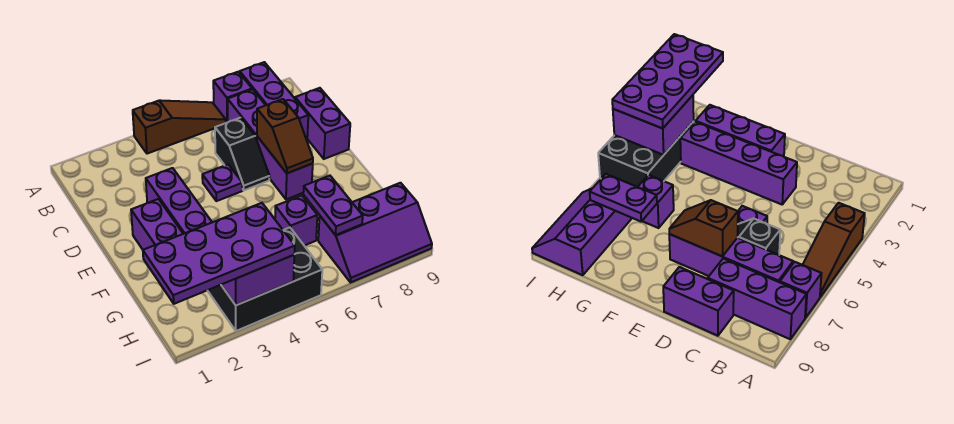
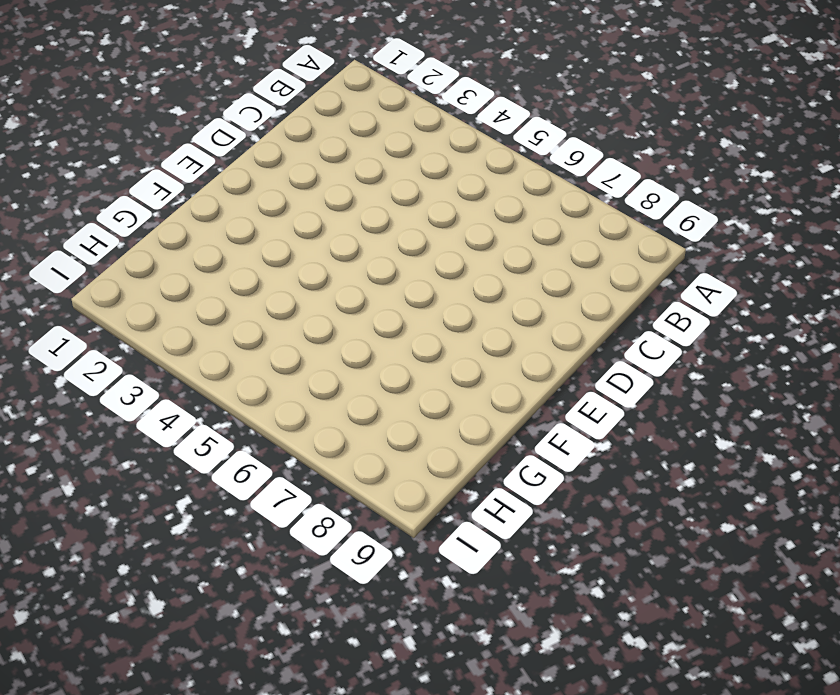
none -> brown slope A4:A6 level 1 top 4
none -> purple brick A7 level 1
none -> purple brick A8:C8 level 1

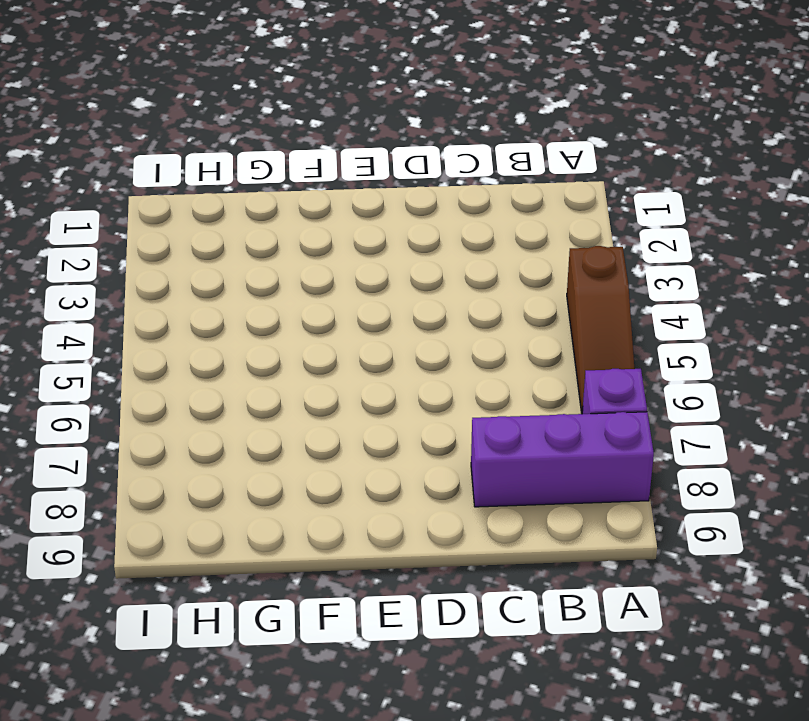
none -> purple brick B7:E7 level 1
none -> black slope C6:D6 level 1 top C
none -> purple brick C9:D9 level 1

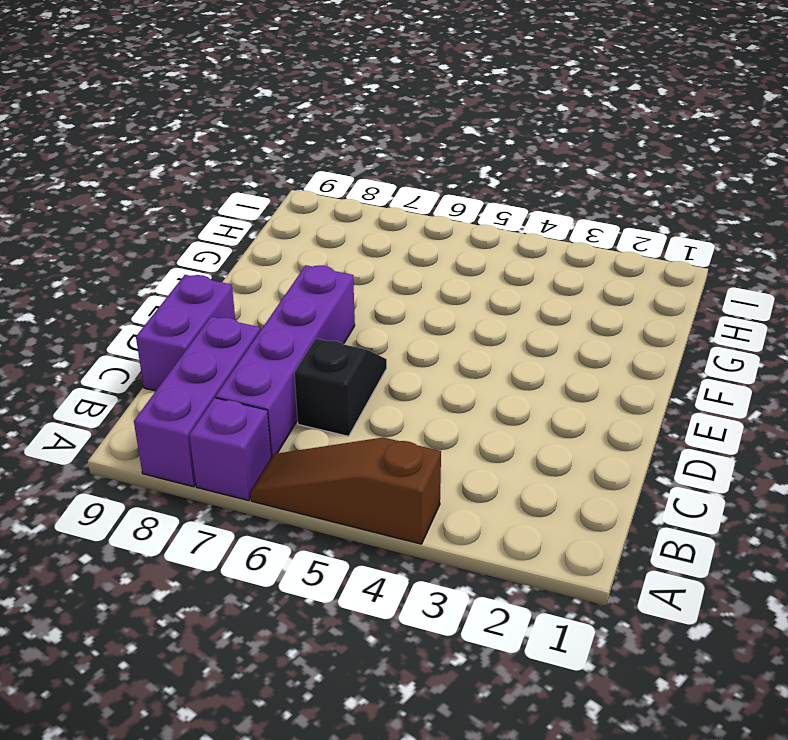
none -> purple brick D3:G3 level 1
none -> purple plate D5 level 1
none -> purple brick E2:G2 level 1

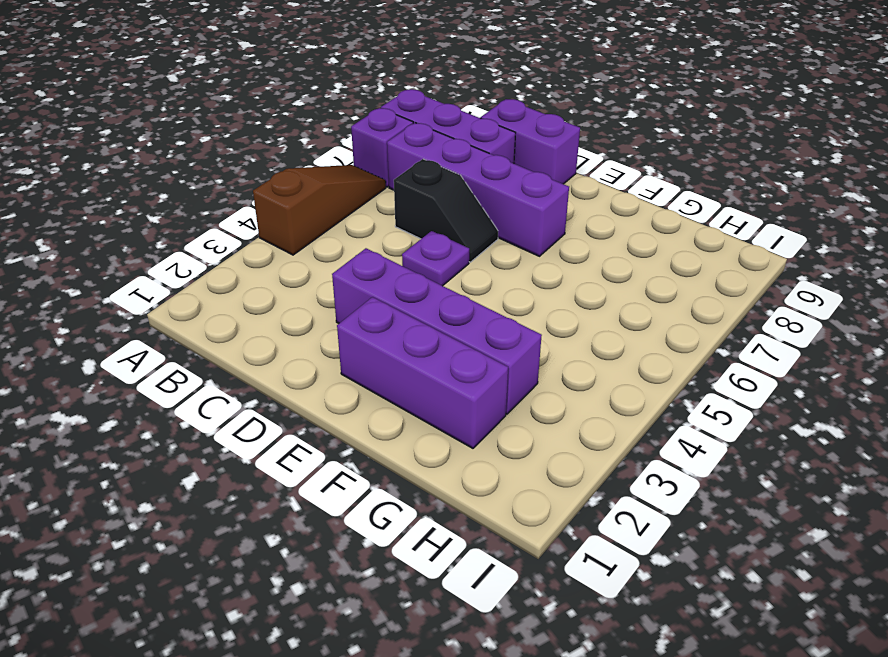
none -> purple brick G6 level 1
none -> black brick H3:I5 level 1
none -> purple slope H7:I9 level 1 top H

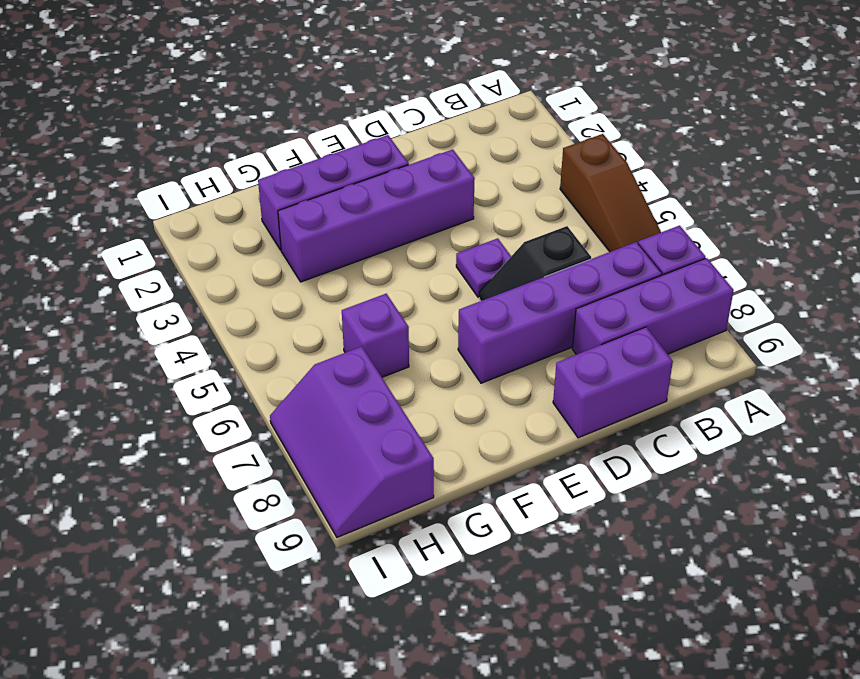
none -> black brick H3:I5 level 1
none -> brown slope D7:E7 level 2 top D
none -> purple plate G7:H7 level 2

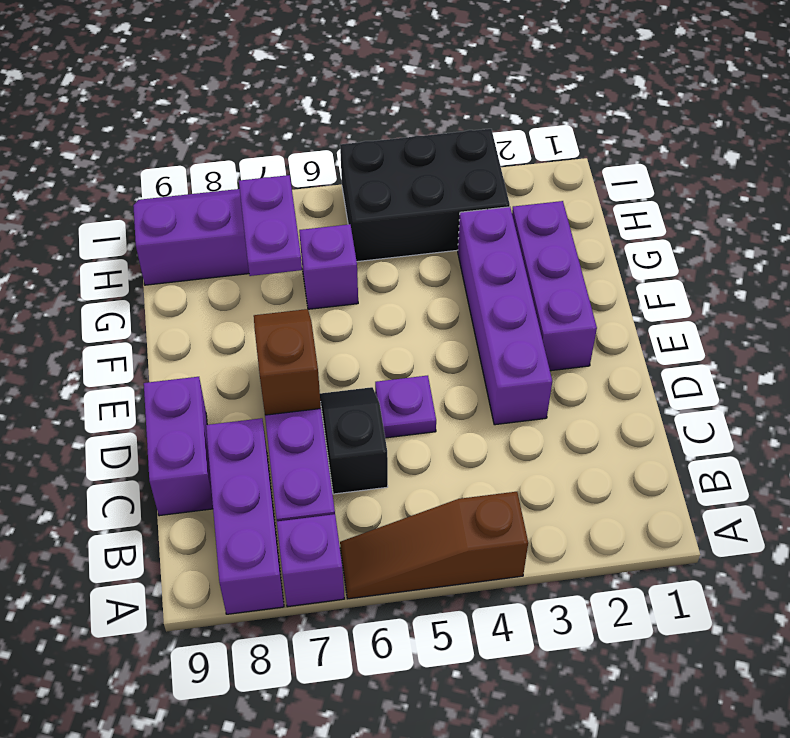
none -> purple brick H3:I4 level 2
none -> purple plate H1:I4 level 3

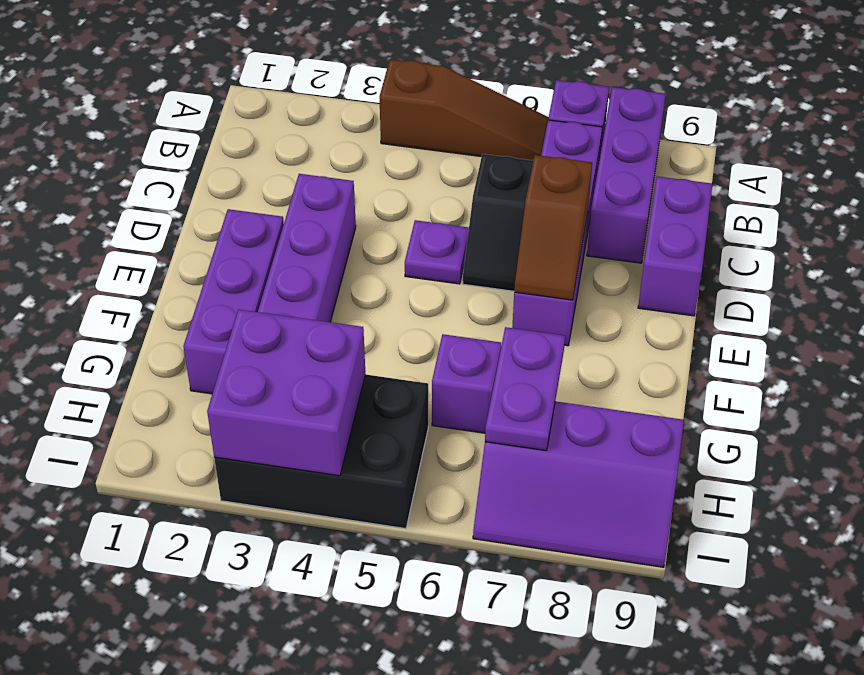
none -> purple plate H1:I4 level 3

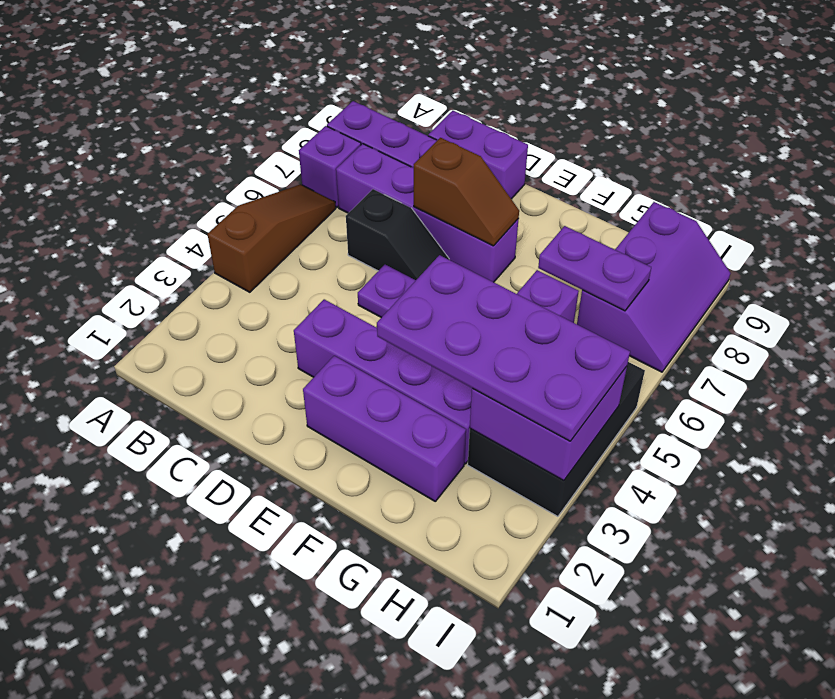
purple plate F3:I4 level 3 -> purple plate H1:I4 level 3

